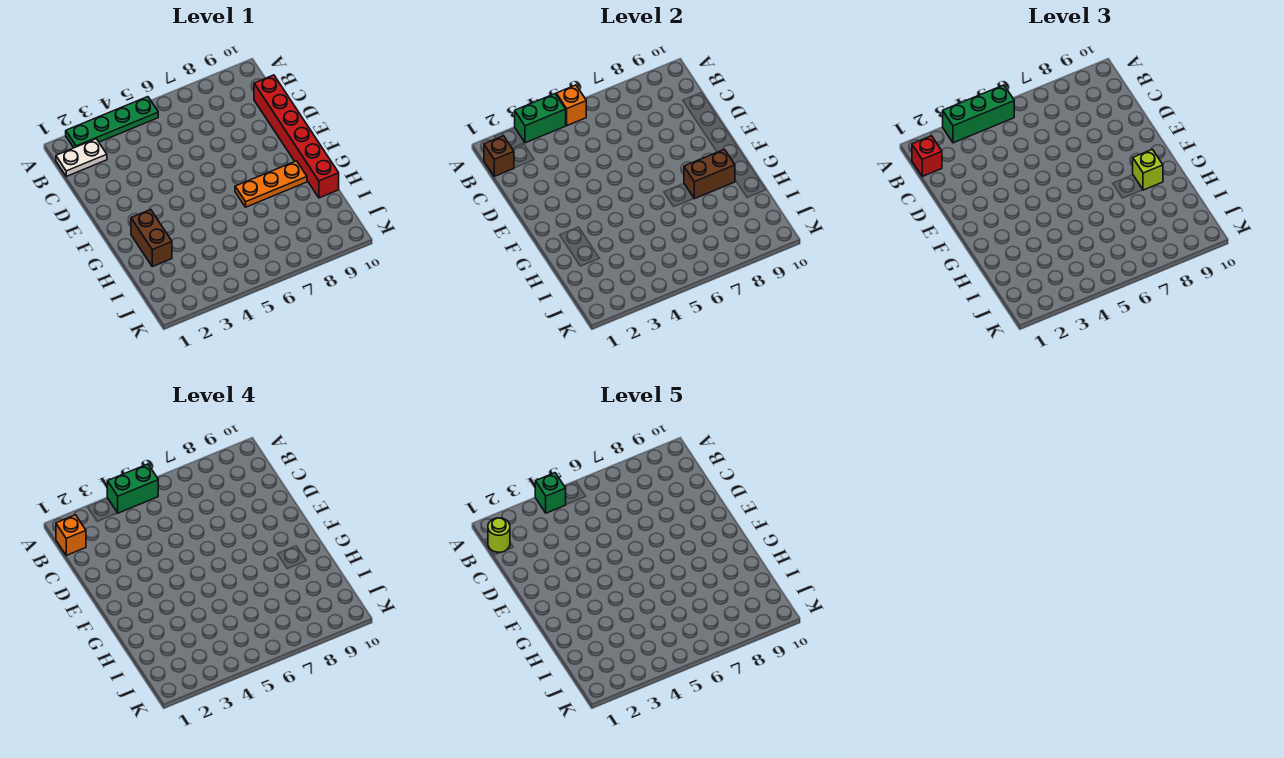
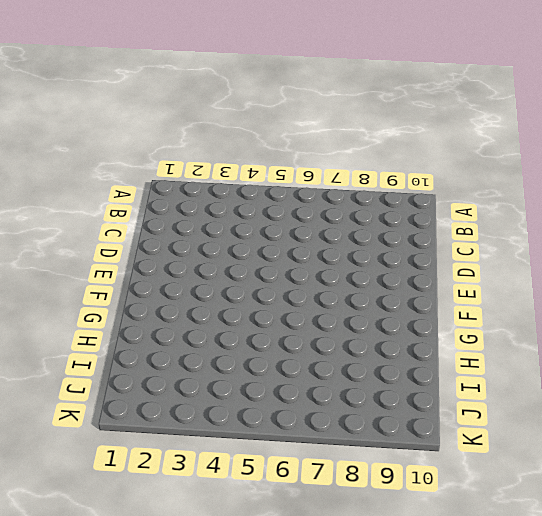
none -> green plate A2:A5 level 1
none -> white plate B1:B2 level 1
none -> red brick C10:H10 level 1

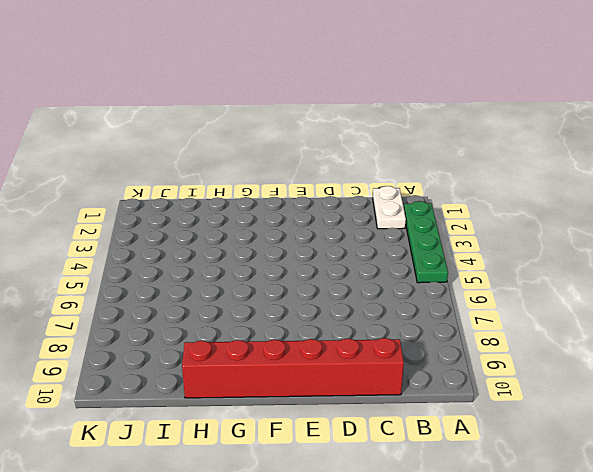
none -> brown brick G2:H2 level 1
none -> orange plate G7:G9 level 1
none -> green brick A3:A4 level 2

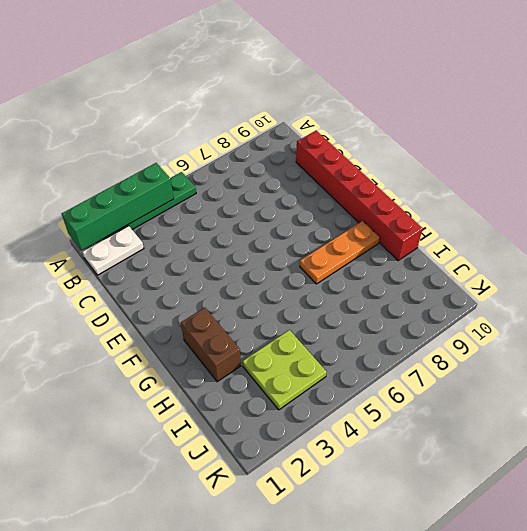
green brick A1:A4 level 2 -> green brick A3:A4 level 2
lime plate I3:J4 level 1 -> none
none -> orange brick A5 level 2
none -> brown brick B1 level 2
none -> brown brick G8:G9 level 2

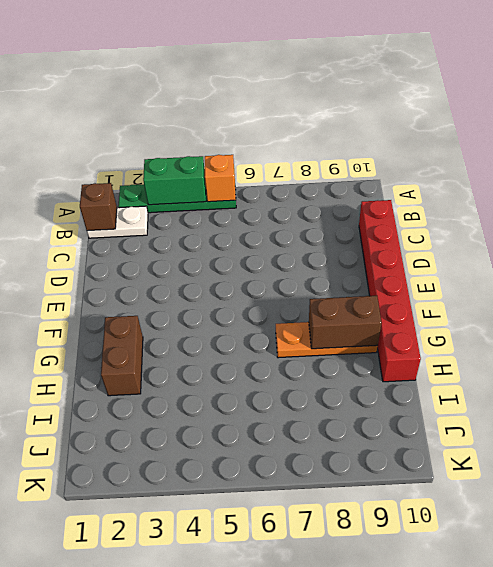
none -> green brick A3:A5 level 3
none -> red brick B1 level 3
none -> lime brick G9 level 3

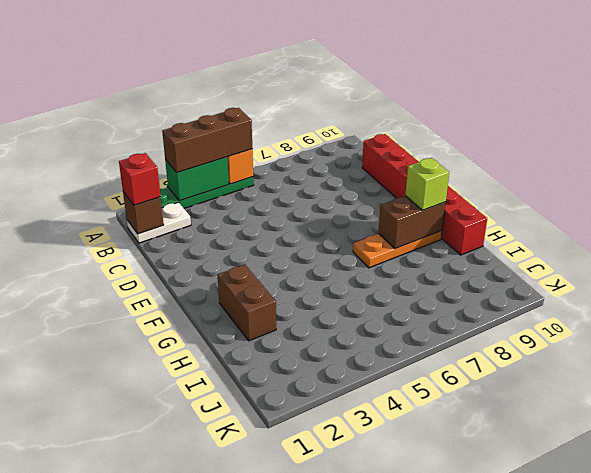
brown brick A3:A5 level 3 -> green brick A3:A5 level 3
none -> green brick A4:A5 level 4
none -> orange brick B1 level 4
none -> green brick A4 level 5

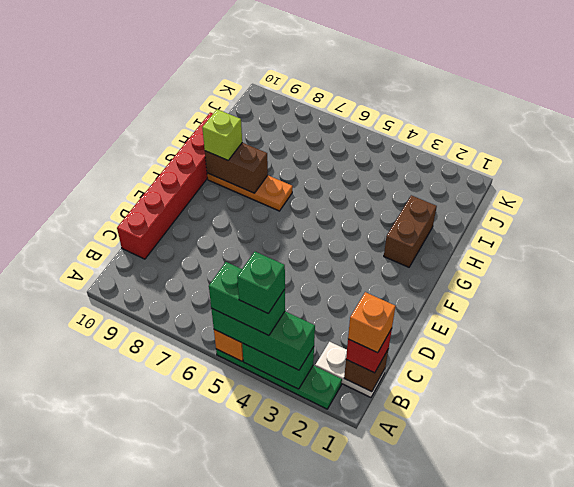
none -> lime round brick B1 level 5

